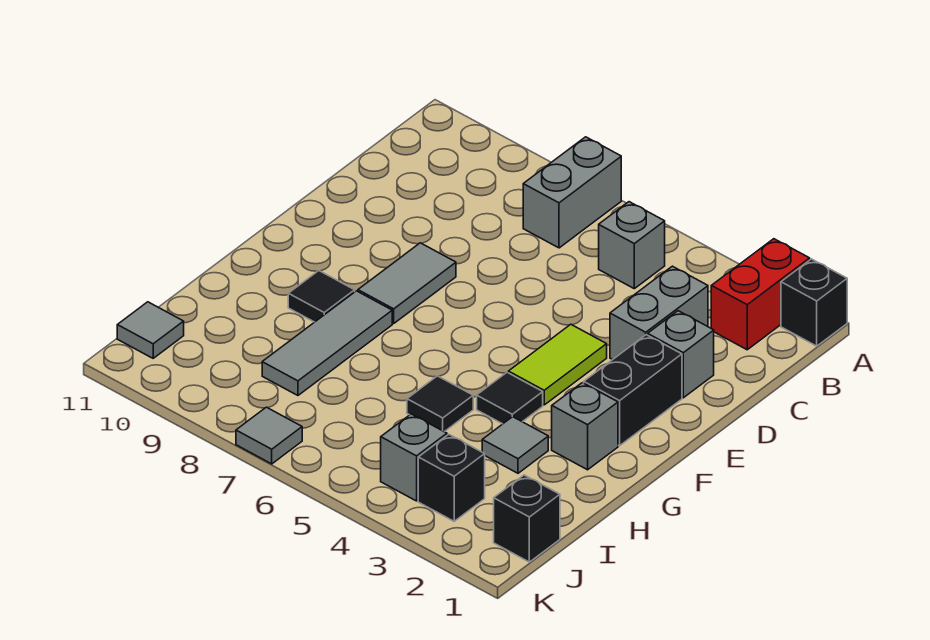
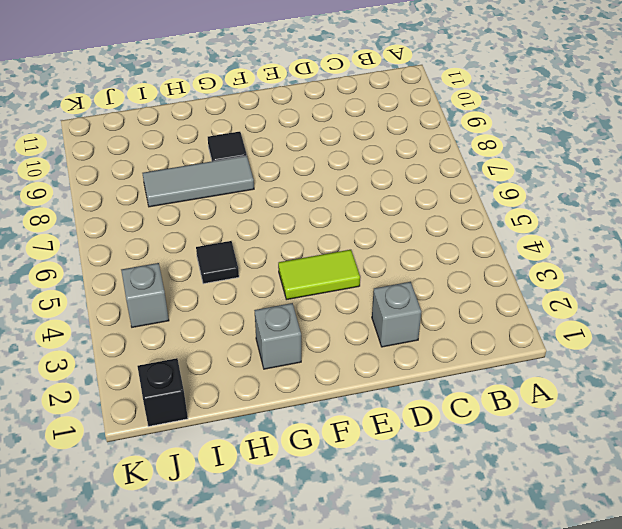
none -> black brick A1 level 1
none -> red brick A2:B2 level 1
none -> grey brick A7:B7 level 1

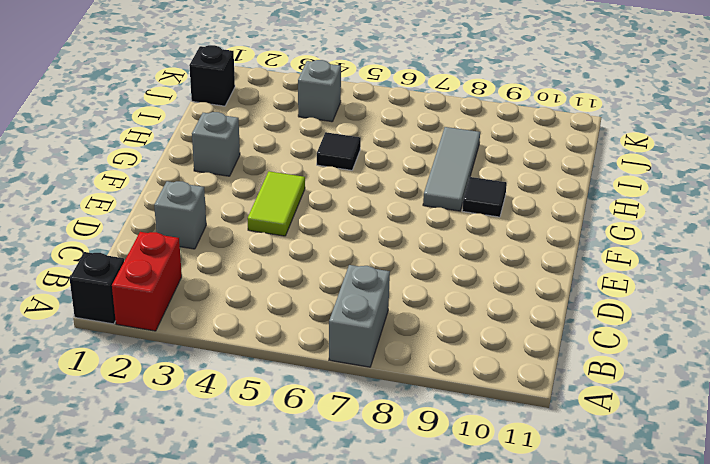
none -> grey brick B5 level 1
none -> grey brick C3:D3 level 1
none -> black brick E2:F2 level 1

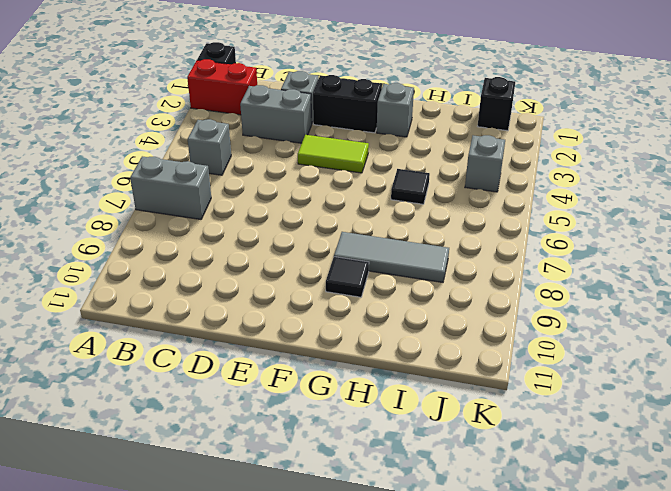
none -> grey tile E8:F8 level 1
none -> black tile G4 level 1
none -> grey tile H3 level 1

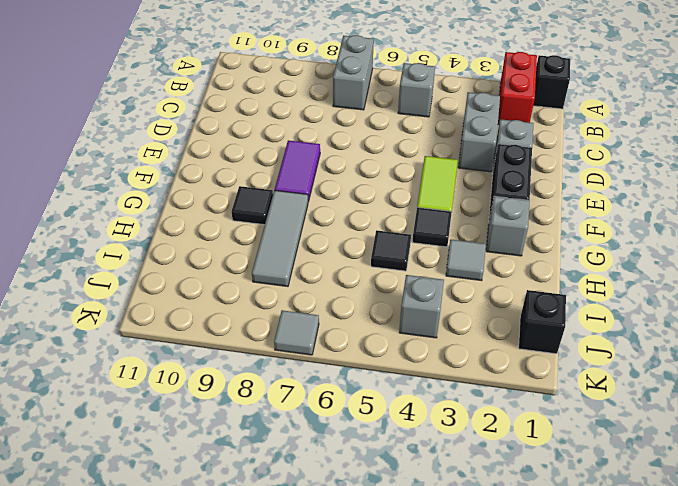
purple tile E8:F8 level 1 -> grey tile E8:F8 level 1
none -> black brick J3 level 1
none -> grey tile J11 level 1

